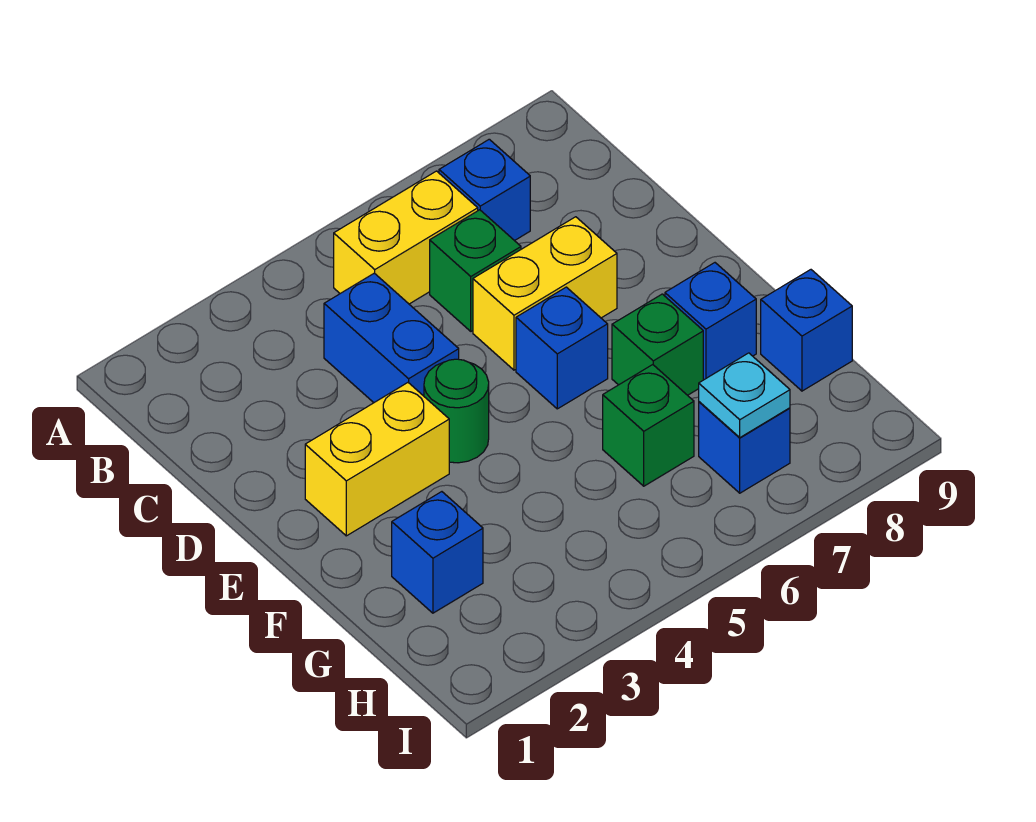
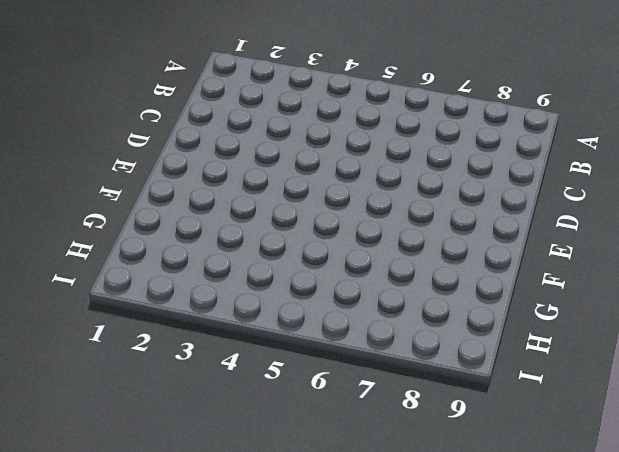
none -> yellow brick B5:B6 level 1
none -> blue brick B7 level 1
none -> blue brick C4:D4 level 1

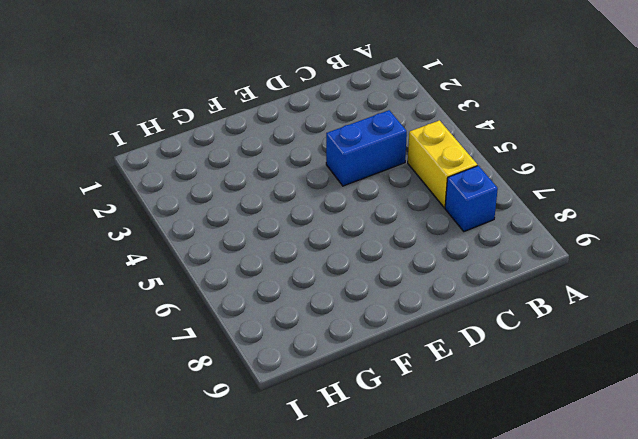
none -> green brick C6 level 1
none -> yellow brick D6:D7 level 1
none -> yellow brick E2:E3 level 1

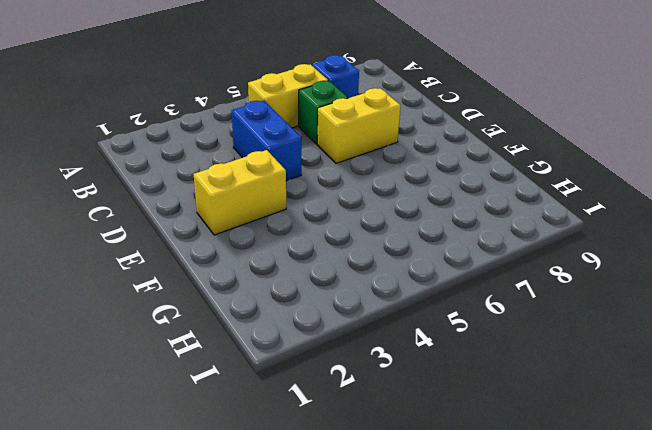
none -> green round brick E4 level 1
none -> blue brick E6 level 1
none -> green brick F7 level 1

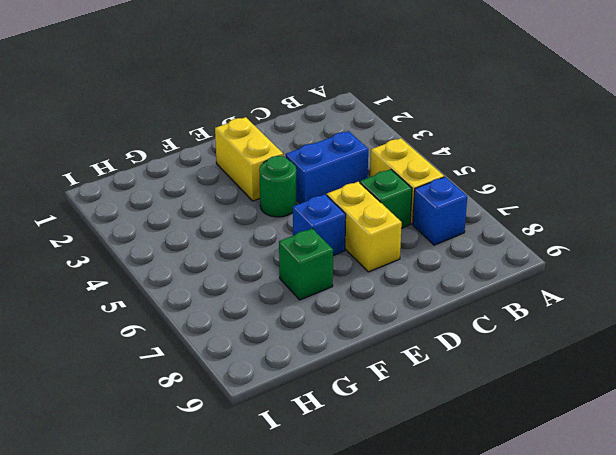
none -> blue brick F8 level 1
none -> blue brick G2 level 1
none -> green brick G6 level 1

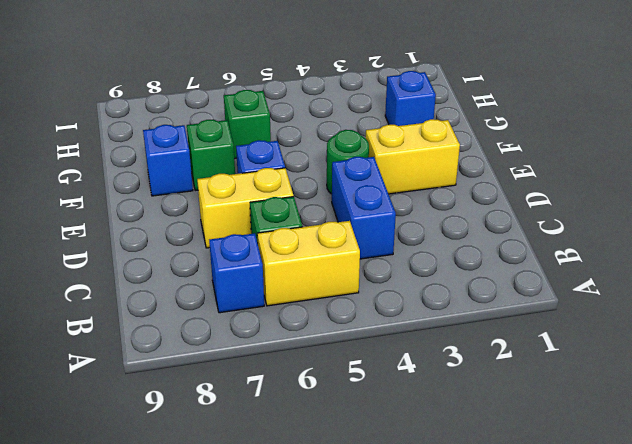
none -> blue brick G9 level 1
none -> blue brick H7 level 1
none -> cyan plate H7 level 2

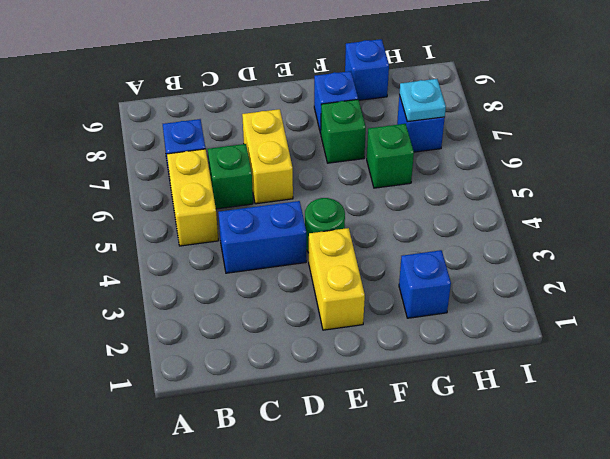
none -> blue brick E6 level 1

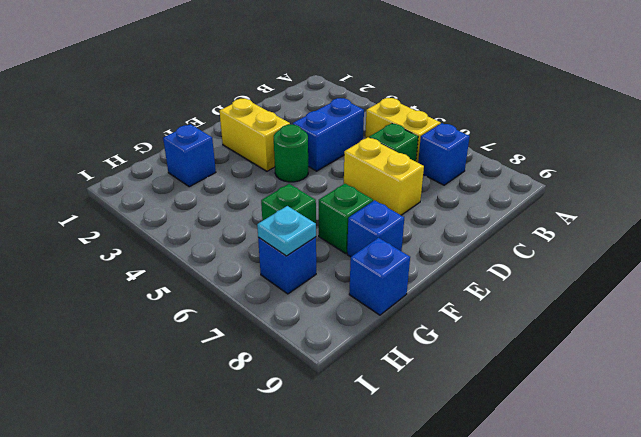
none -> blue brick E6 level 1

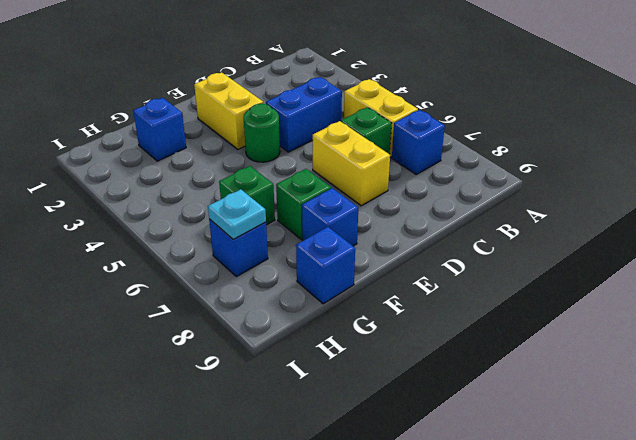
none -> blue brick E6 level 1

